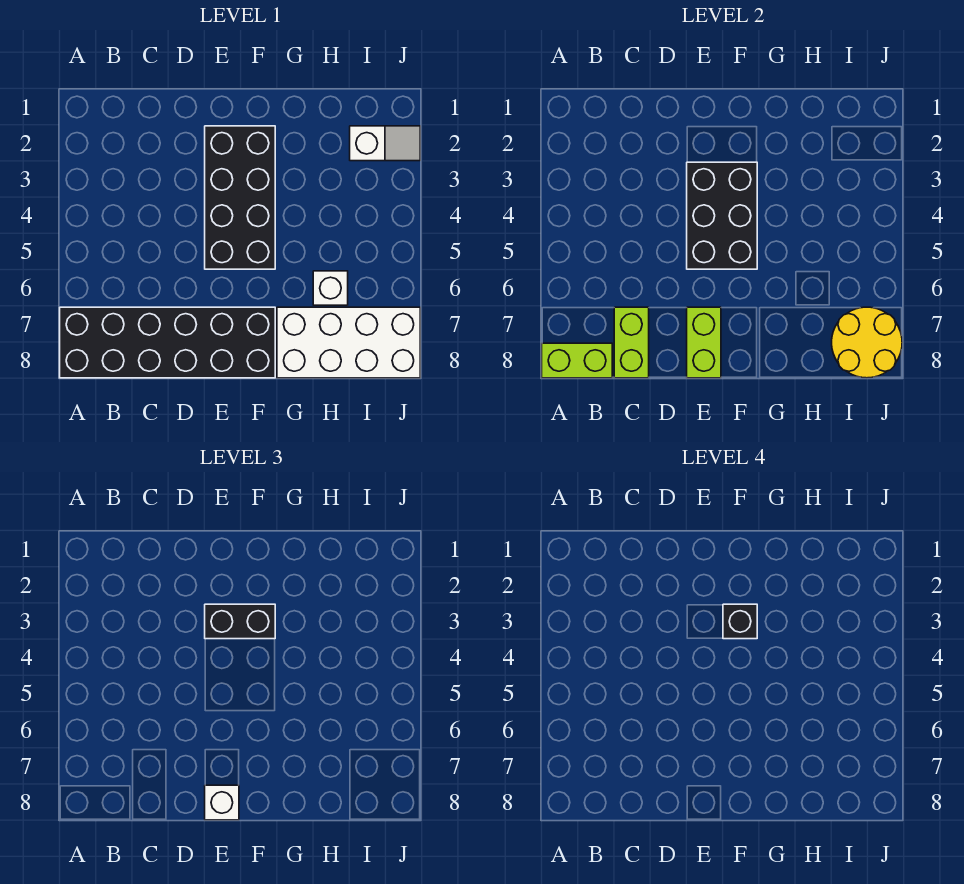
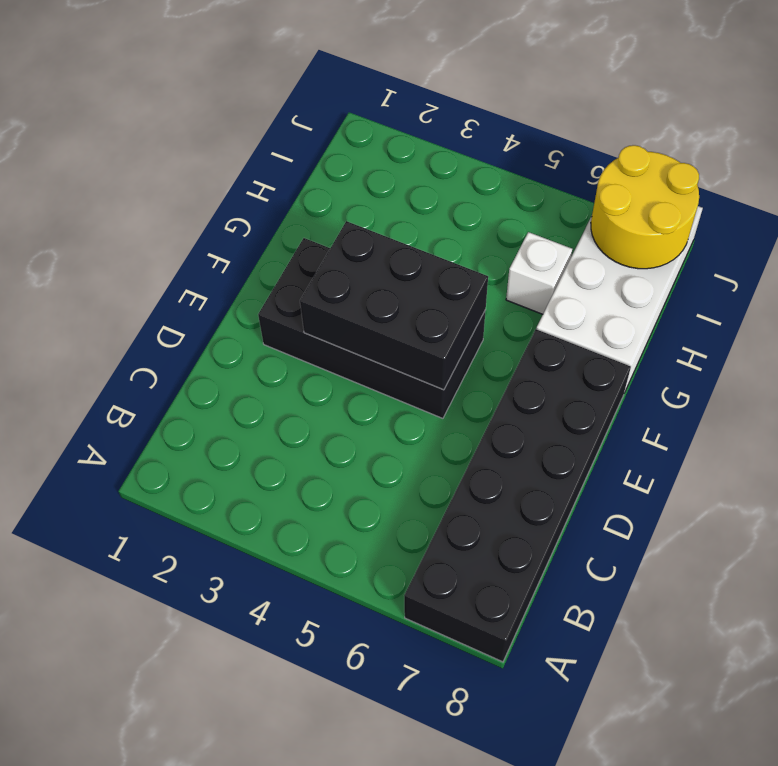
none -> white slope I2:J2 level 1 top I
none -> lime brick A8:B8 level 2
none -> lime brick C7:C8 level 2

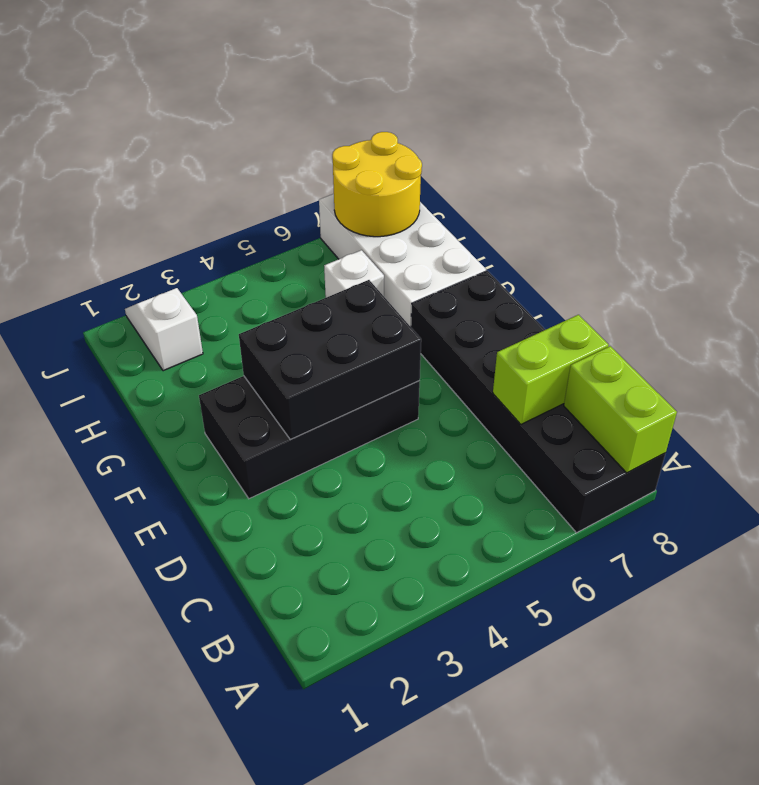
none -> lime brick E7:E8 level 2
none -> black brick E3:F3 level 3
none -> white brick E8 level 3

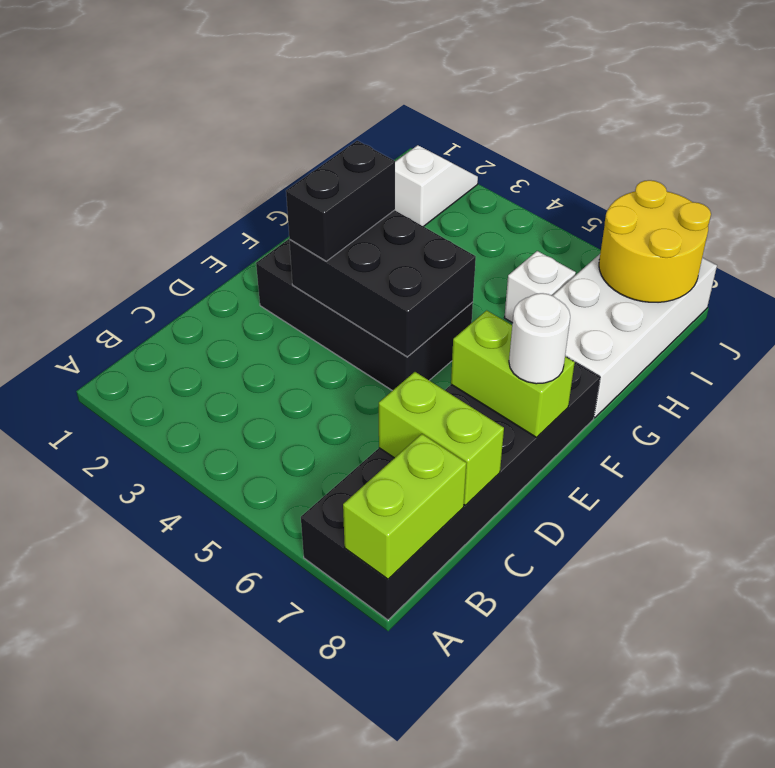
white round brick E8 level 3 -> white brick E8 level 3
none -> black brick F3 level 4

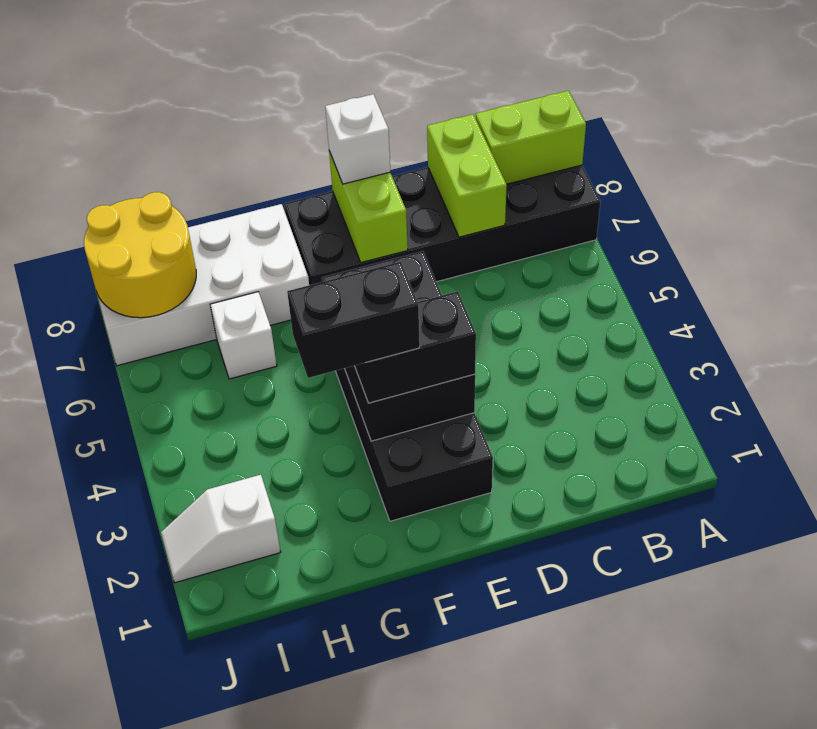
black brick F3:G3 level 4 -> black brick F3 level 4

